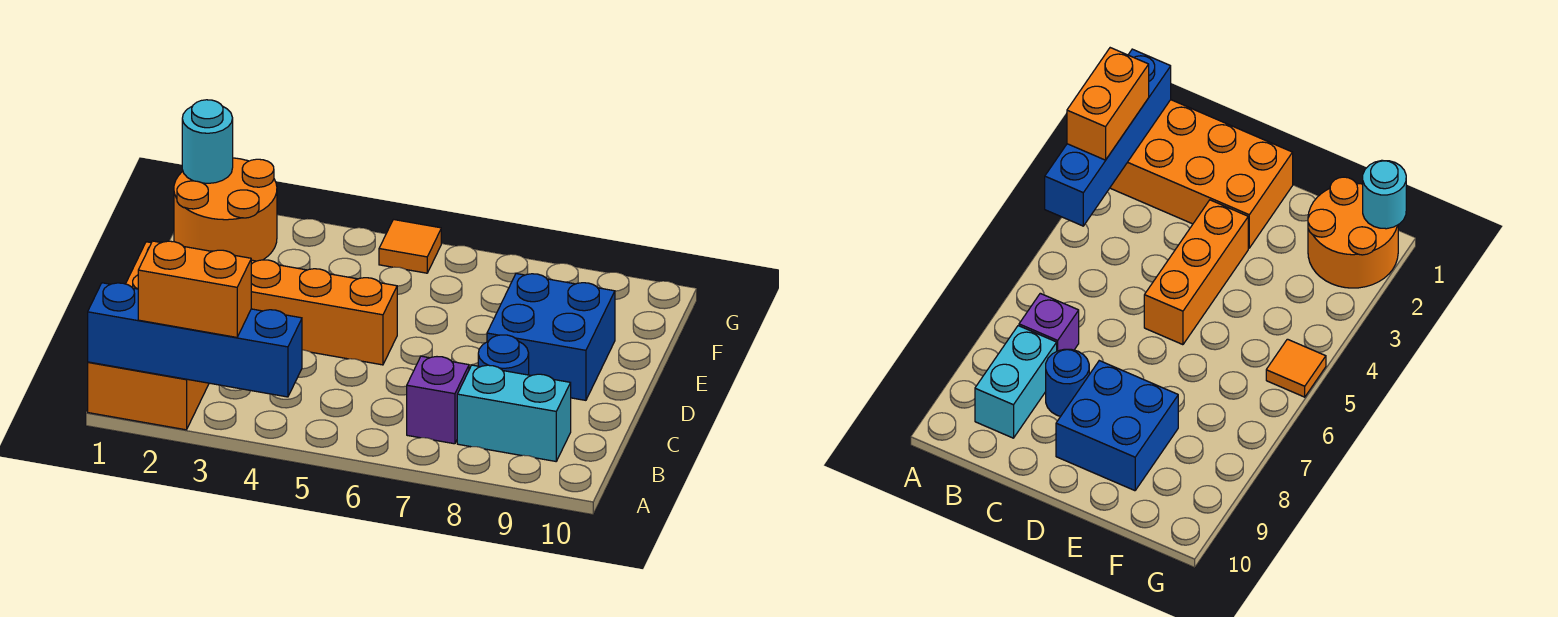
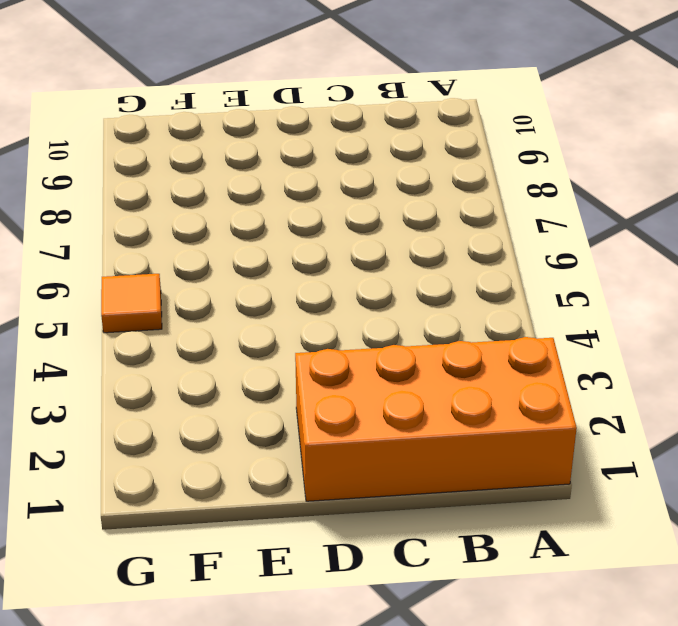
none -> purple brick B7 level 1
none -> cyan brick B8:B9 level 1

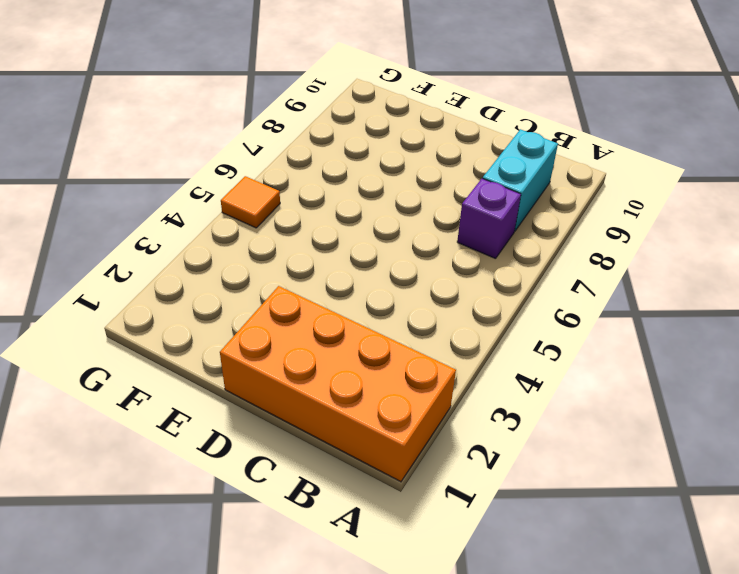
none -> blue round brick C8 level 1
none -> orange brick D3:D5 level 1

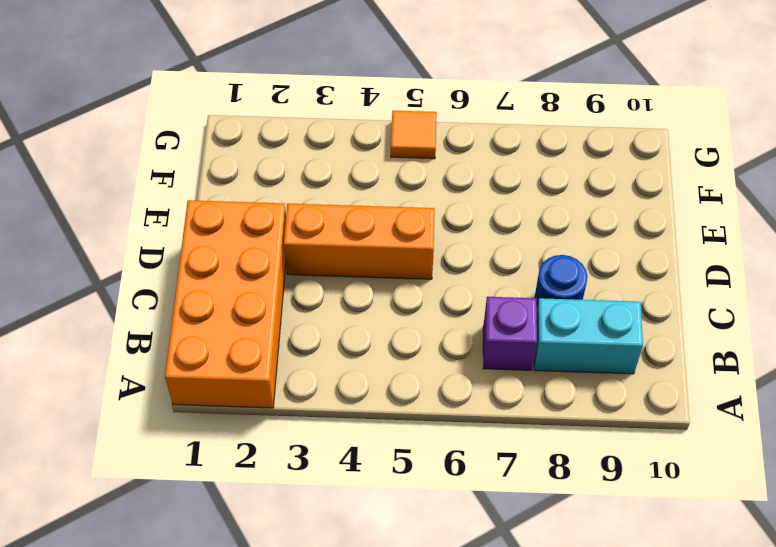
none -> blue brick D8:E9 level 1
none -> orange round brick F1:G2 level 1

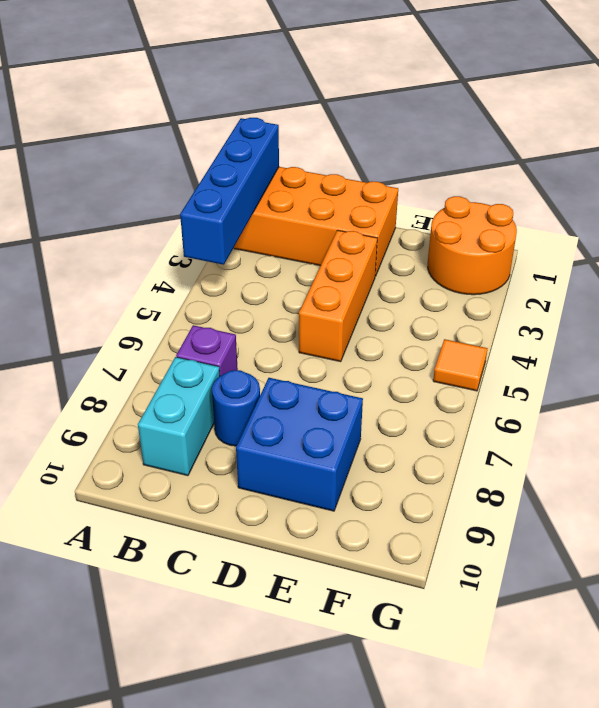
none -> cyan round brick G1 level 2
none -> orange brick A2:A3 level 3

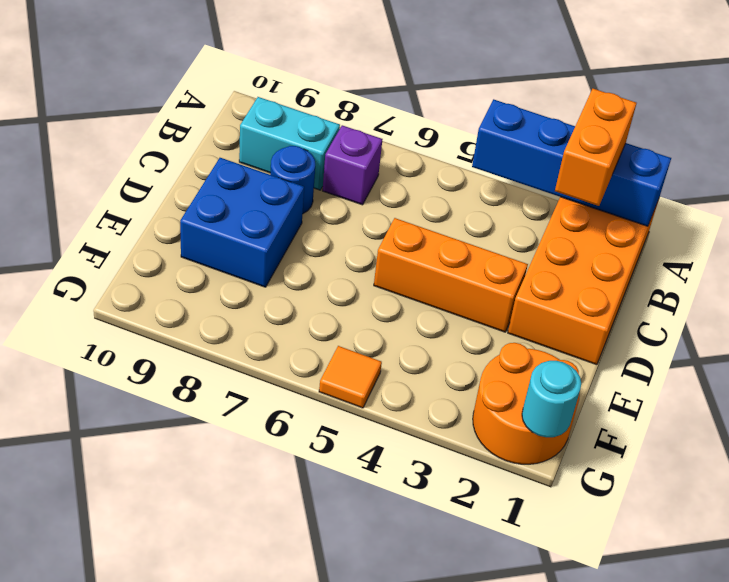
orange brick A2:B2 level 3 -> orange brick A2:A3 level 3

